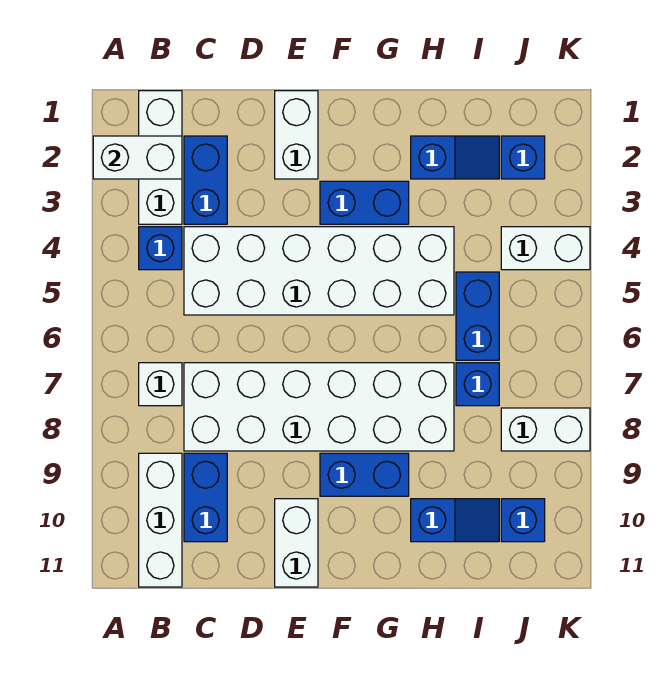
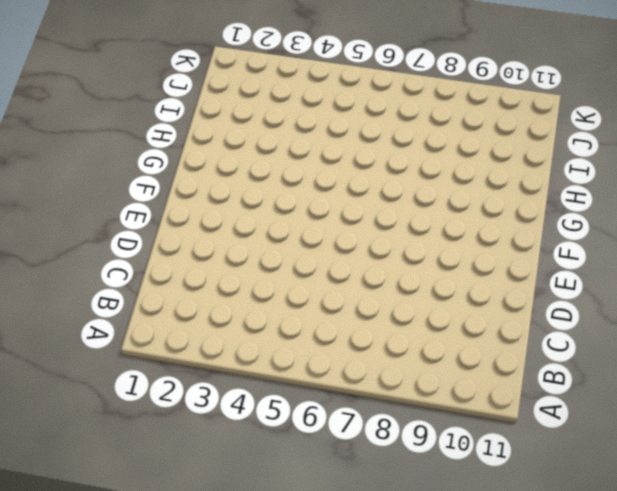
none -> white brick B1:B3 level 1
none -> blue brick B4 level 1
none -> white brick B7 level 1

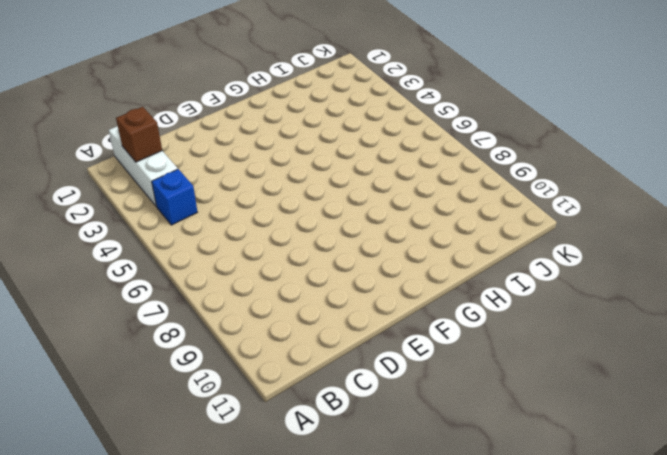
brown brick B2 level 2 -> white brick A2:B2 level 2
none -> white brick B7 level 1
none -> white brick B9:B11 level 1
none -> blue brick C2:C3 level 1

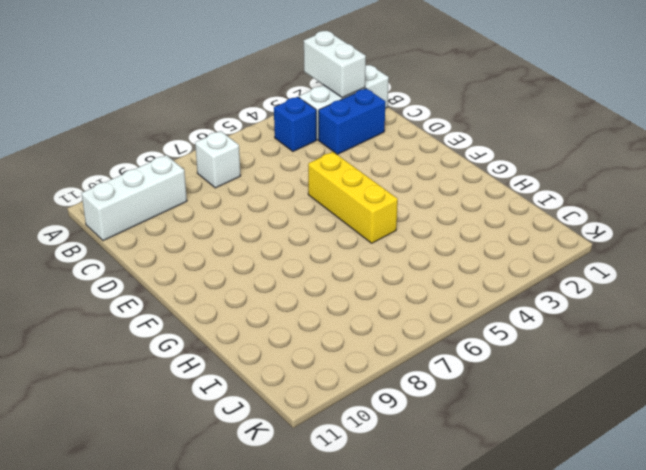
yellow brick E5:G5 level 1 -> white brick C4:H5 level 1
none -> white brick C7:H8 level 1
none -> blue brick C9:C10 level 1
none -> white brick E1:E2 level 1

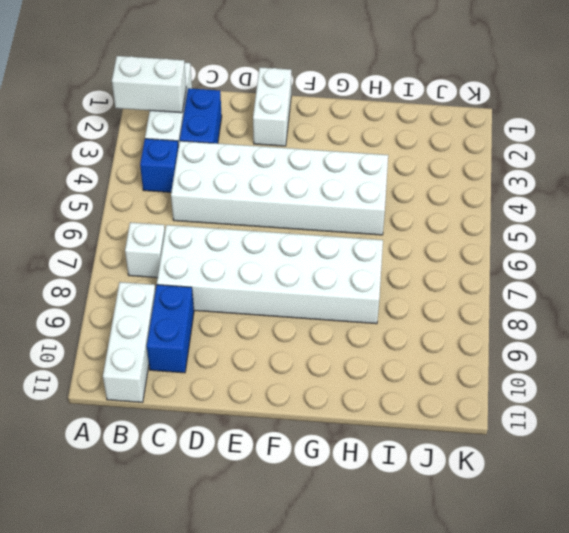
none -> white brick E10:E11 level 1
none -> blue brick F3:G3 level 1
none -> blue brick F9:G9 level 1

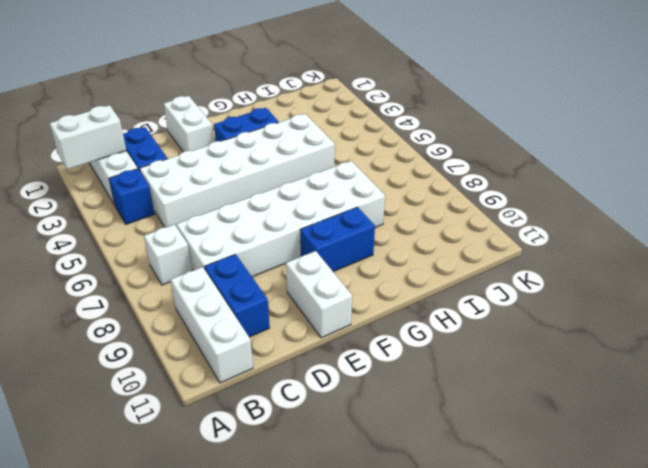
none -> blue slope H2:I2 level 1 top H
none -> blue slope H10:I10 level 1 top H
none -> blue brick I5:I6 level 1

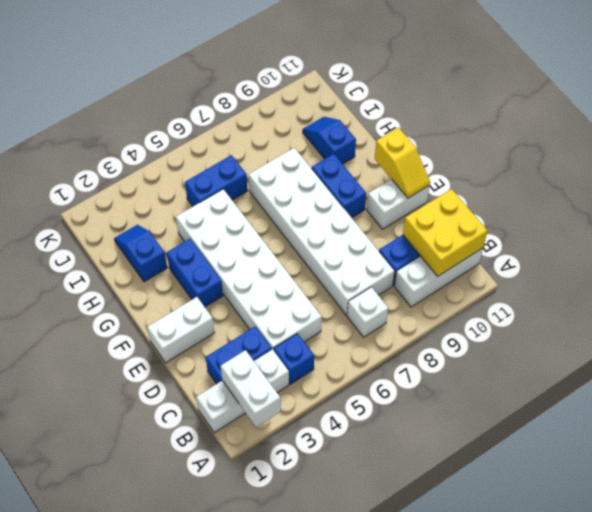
yellow brick B10:C11 level 2 -> none
yellow slope E11:F11 level 2 top F -> none
none -> blue brick I7 level 1
none -> blue brick J2 level 1
none -> white brick J4:K4 level 1

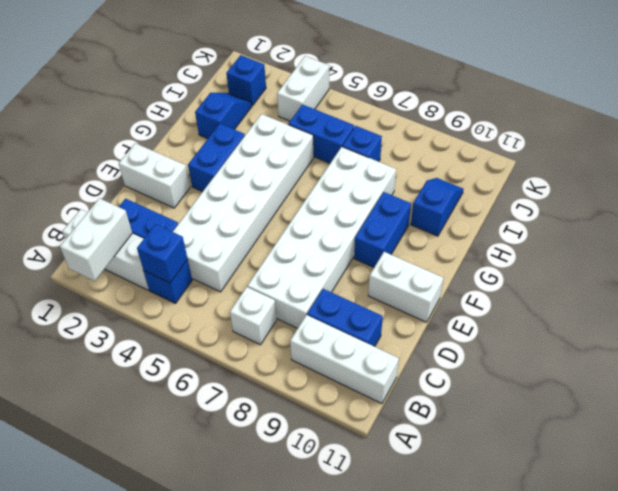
blue brick B4 level 2 -> blue brick J10 level 1
none -> white brick J8:K8 level 1

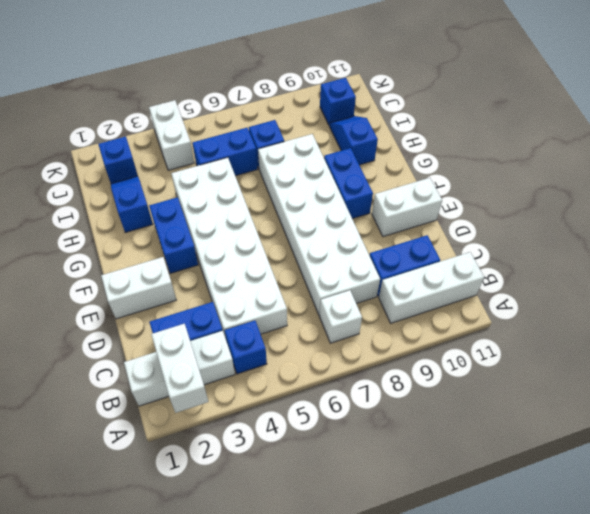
none -> white brick J8:K8 level 1

